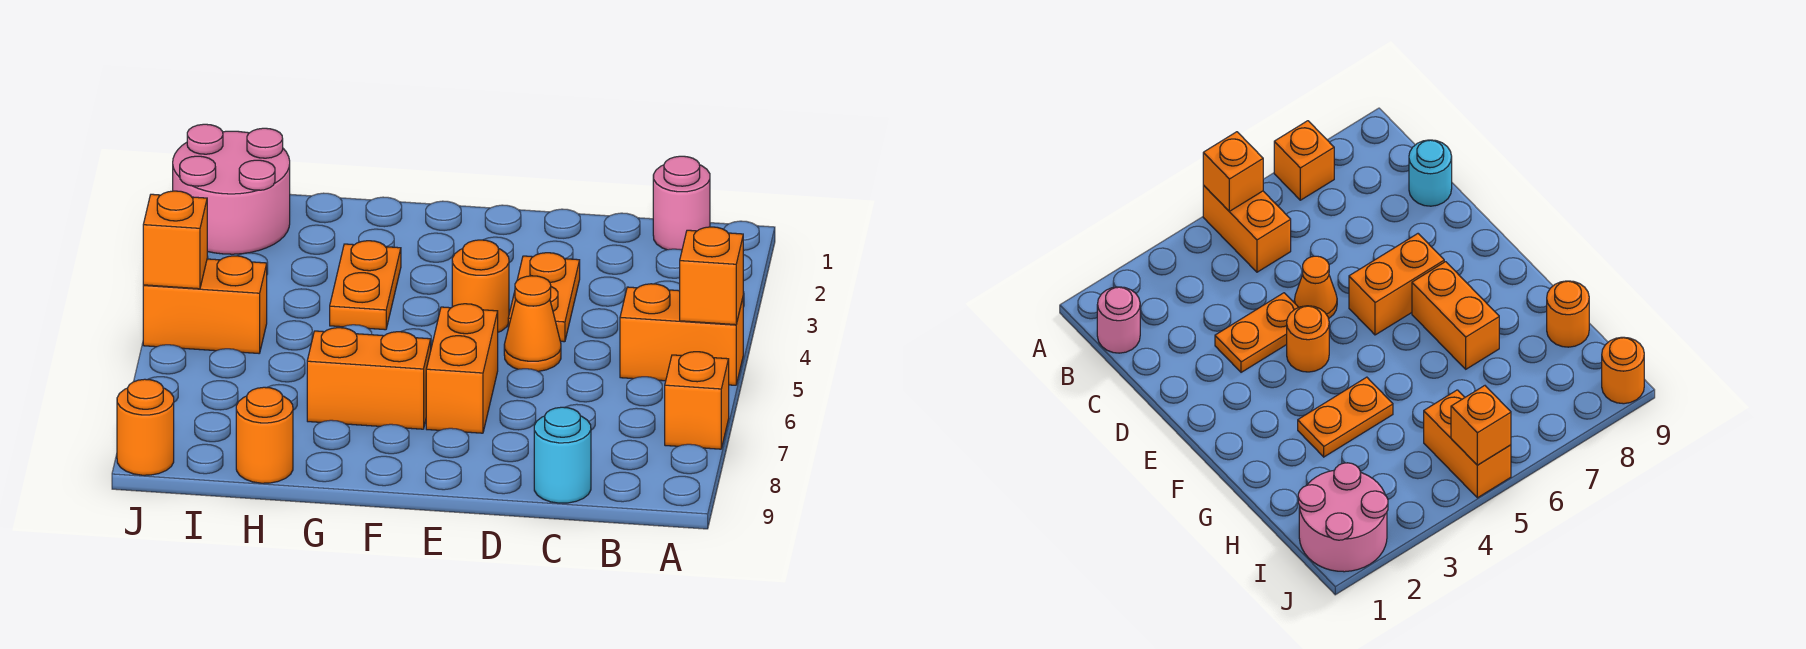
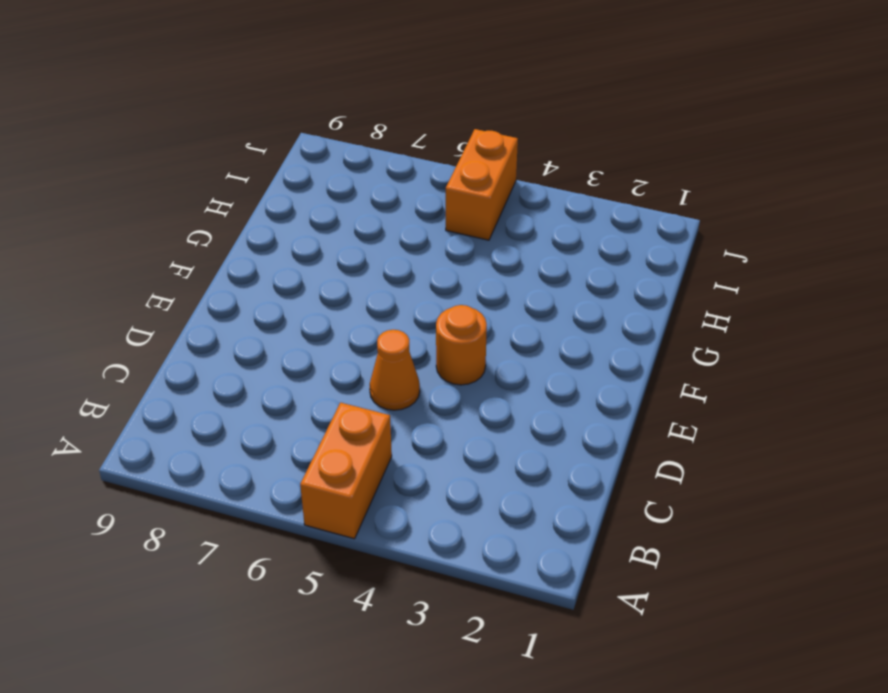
none -> orange brick A7 level 1
none -> pink round brick B1 level 1
none -> cyan round brick C9 level 1

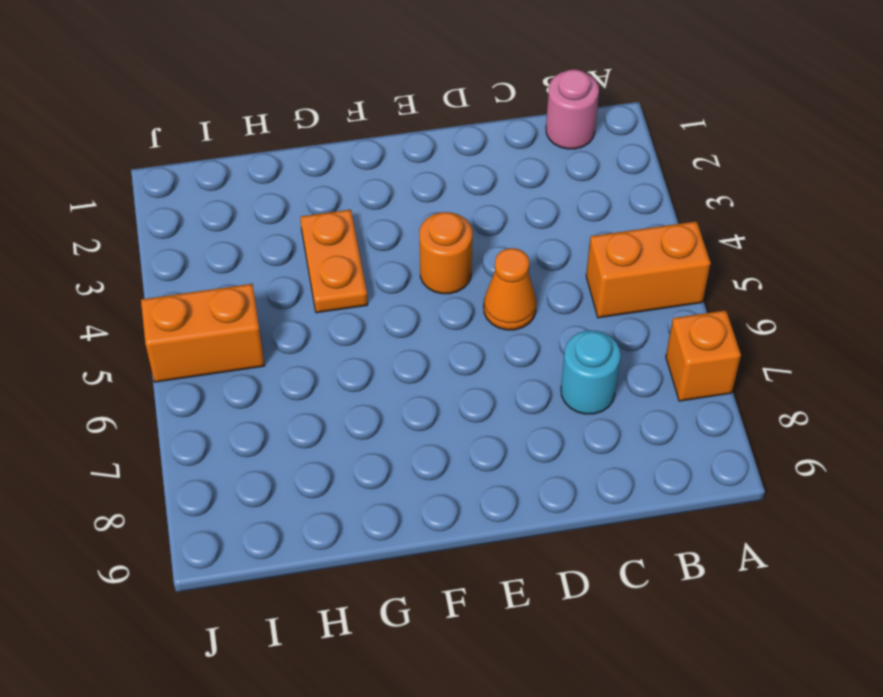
cyan round brick C7 level 1 -> cyan round brick C9 level 1
none -> orange plate D3:D4 level 1
none -> orange brick E6:E7 level 1
none -> orange brick F7:G7 level 1

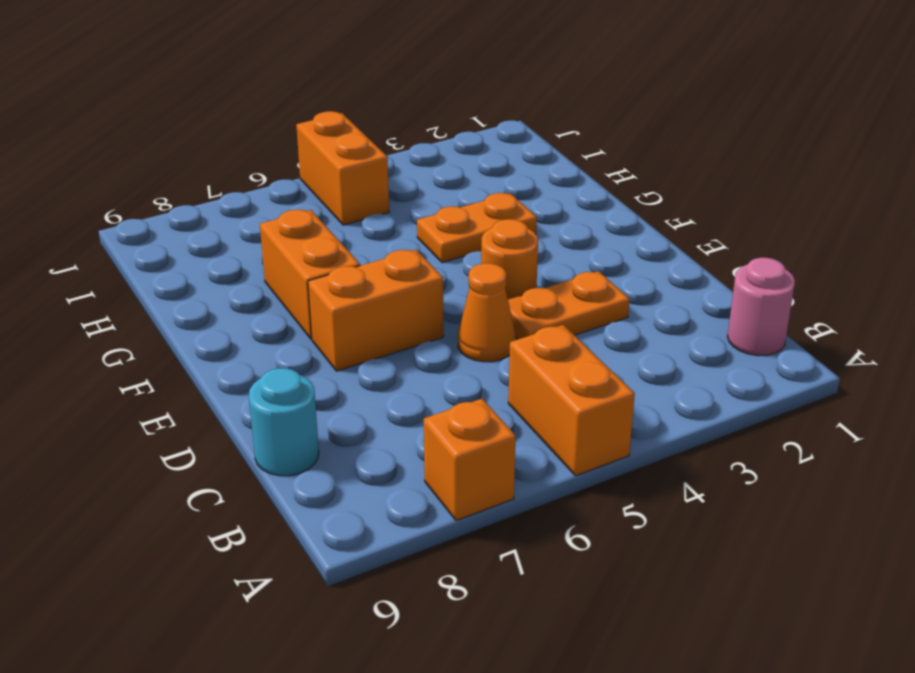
none -> orange round brick H9 level 1
none -> pink round brick I1:J2 level 1
none -> orange round brick J9 level 1

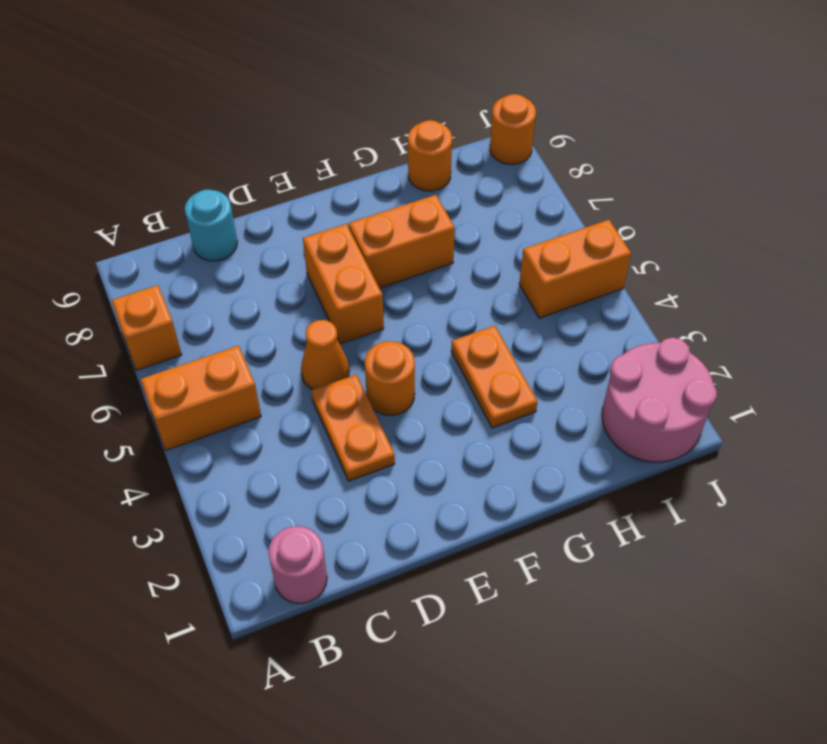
none -> orange brick A5 level 2
none -> orange brick J5 level 2

